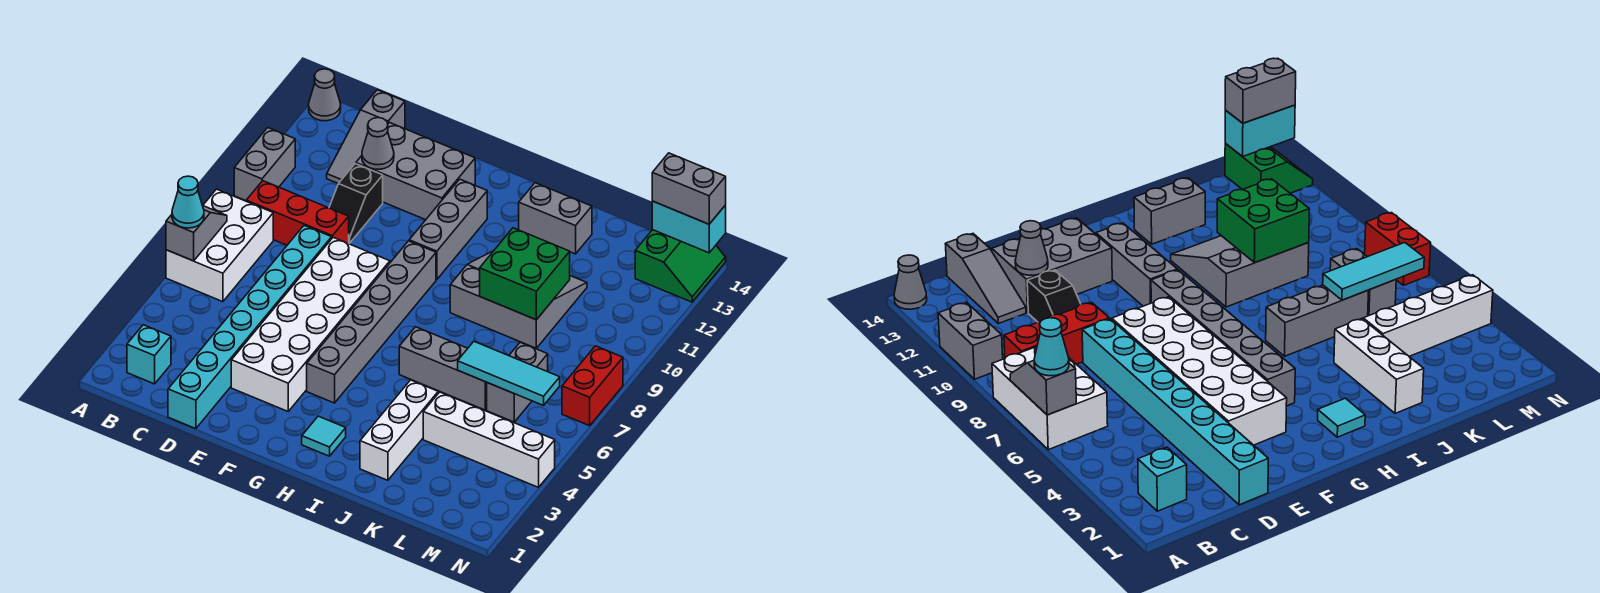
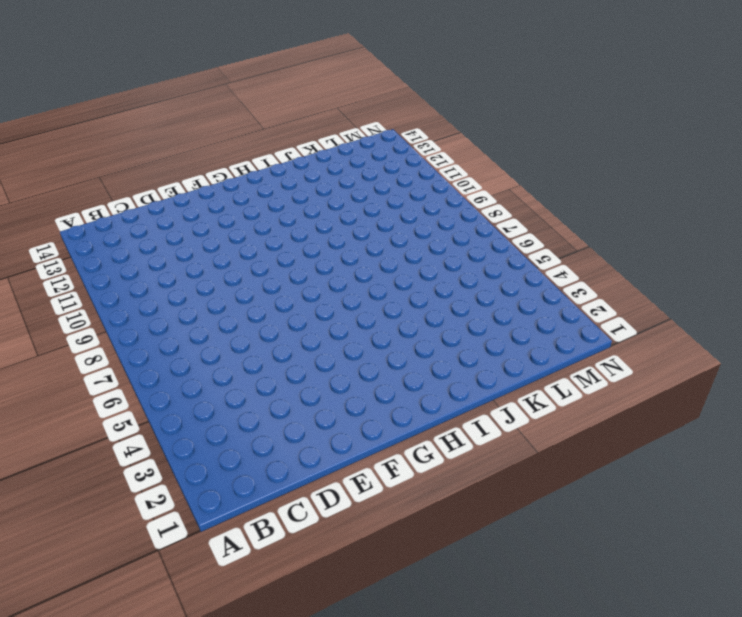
none -> white brick A6:B8 level 1
none -> grey brick A10:A11 level 1
none -> grey cone A14 level 1

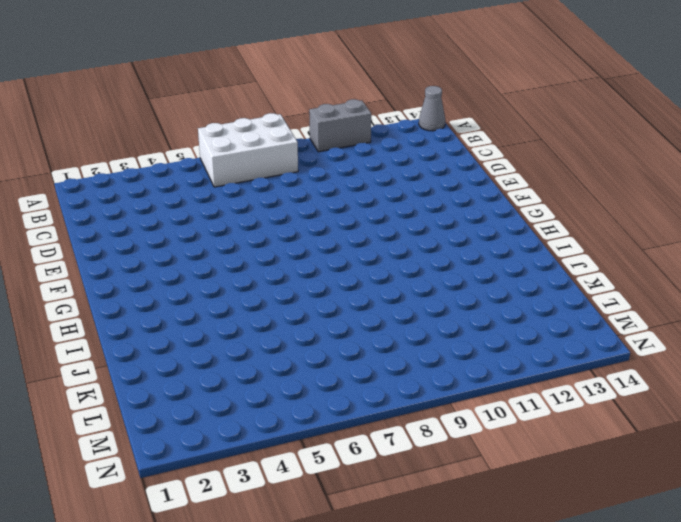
none -> cyan brick B2 level 1
none -> red brick B9:D9 level 1
none -> grey slope C12:C14 level 1 top 14

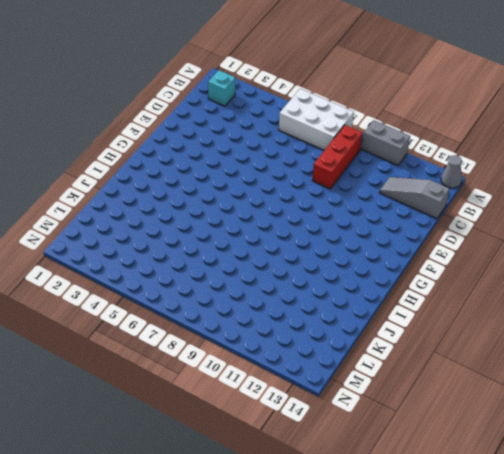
none -> cyan brick D1:D8 level 1
none -> black slope D10:D11 level 1 top 11
none -> grey brick D12:F13 level 1

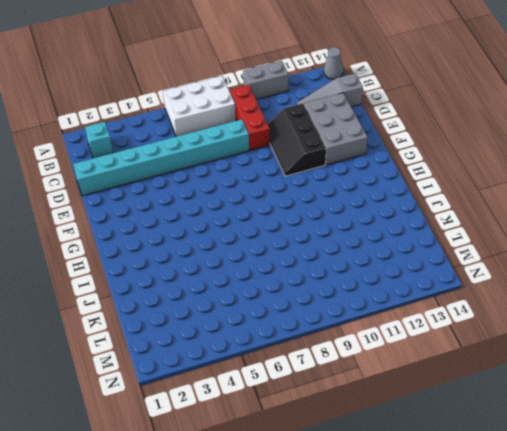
black slope D10:F11 level 1 top 11 -> black slope D10:D11 level 1 top 11
none -> white brick E3:F8 level 1
none -> grey brick G4:G9 level 1
none -> grey brick G10:G12 level 1

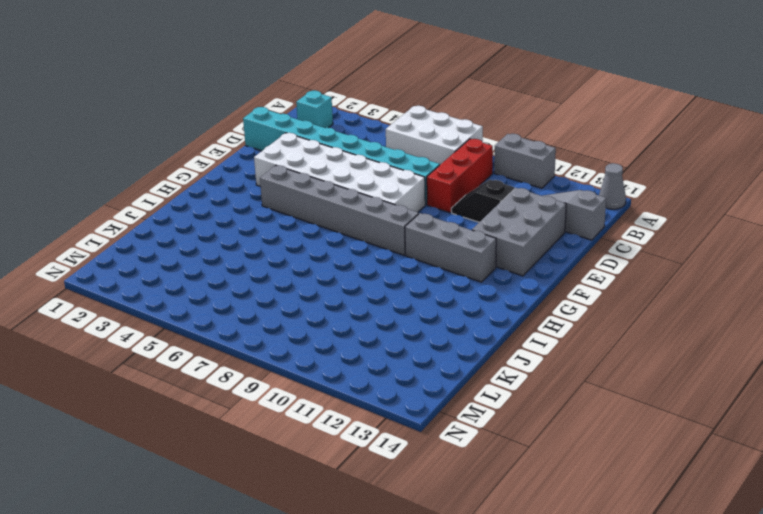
none -> cyan tile H2 level 1
none -> grey brick I6:K6 level 1
none -> grey slope I9:K11 level 1 top 9

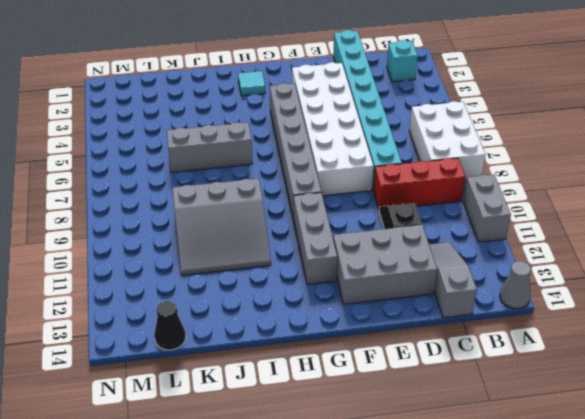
black cone L14 level 1 -> none
none -> grey brick I13:J13 level 1
none -> white brick J2:J4 level 1
none -> white brick K4:N4 level 1

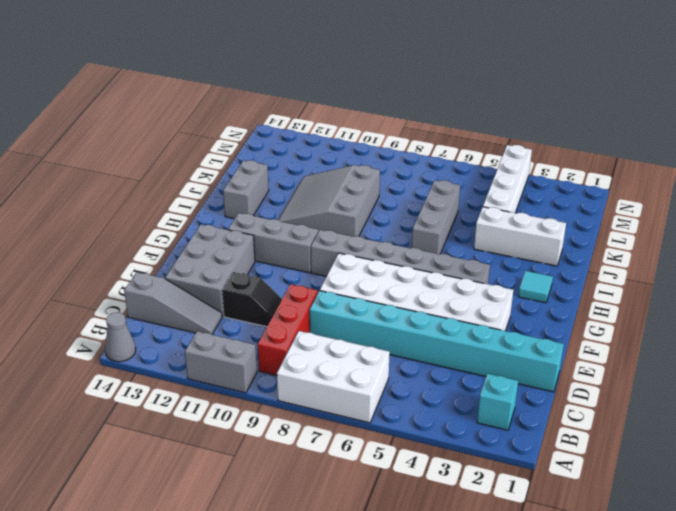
none -> grey brick L6:L7 level 1
none -> green slope M13:N14 level 1 top M
none -> red brick N7:N8 level 1

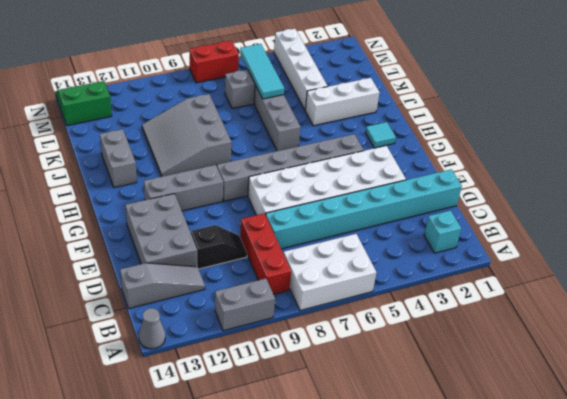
none -> grey slope A6:A7 level 2 top 6
none -> grey cone D12 level 2
none -> green brick J9:K10 level 2

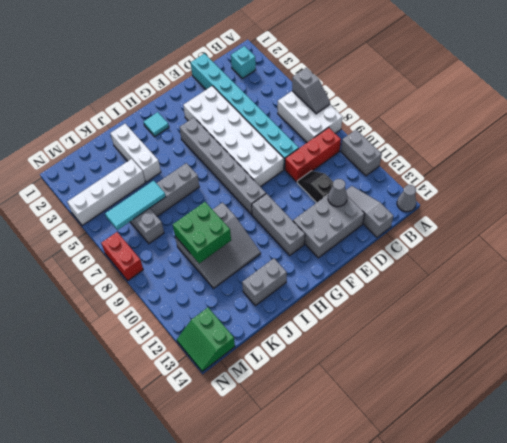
none -> cyan brick M14:N14 level 2
none -> cyan cone A6 level 3
none -> grey brick M14:N14 level 3

